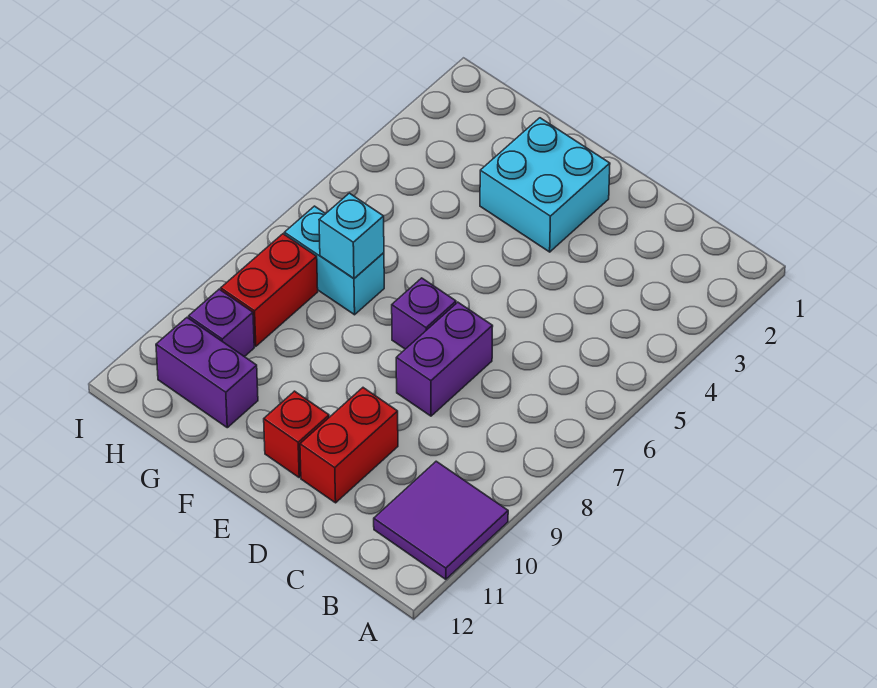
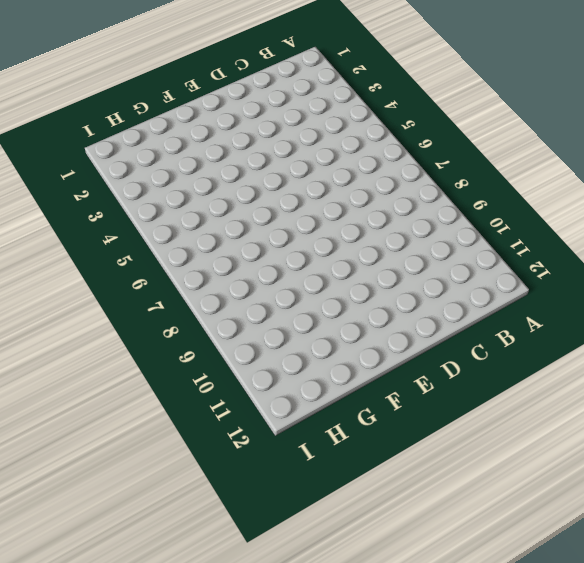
none -> purple tile A10:B11 level 1
none -> purple brick D7:D8 level 1

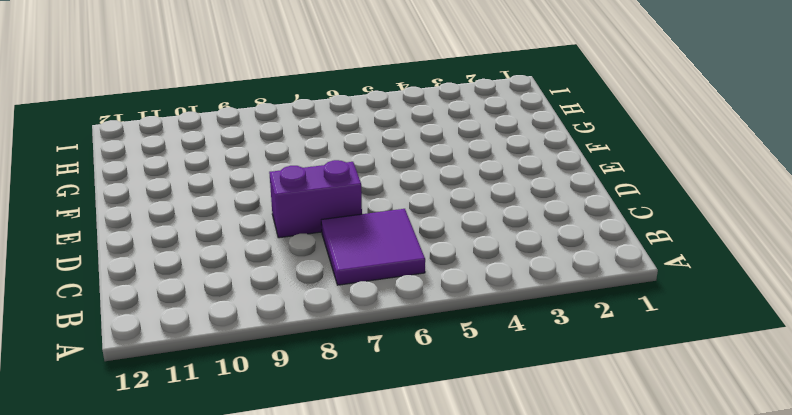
purple tile B6:C7 level 1 -> purple tile A10:B11 level 1
none -> red brick D10:D11 level 1
none -> cyan brick E2:F3 level 1

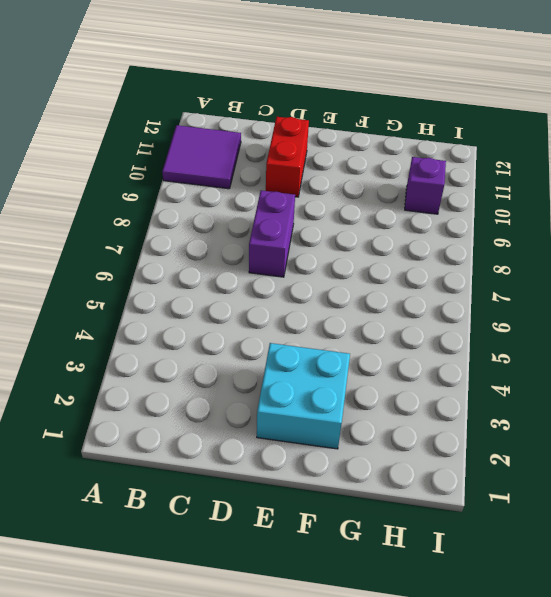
none -> purple brick E7 level 1
none -> red brick E11 level 1

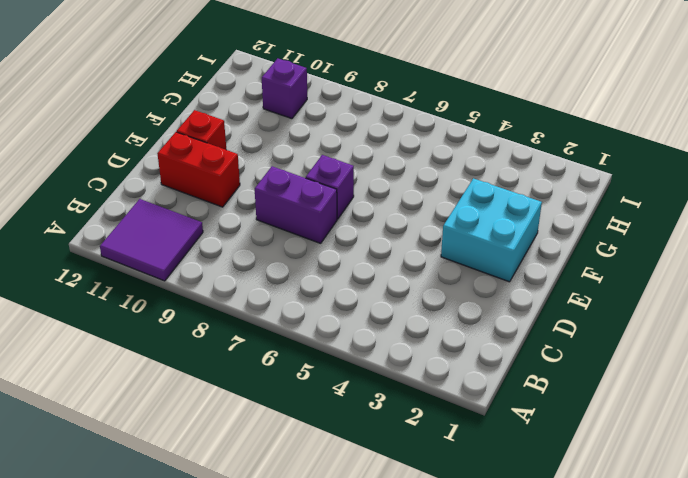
none -> cyan brick G7:H7 level 1
none -> purple brick G11:H11 level 1

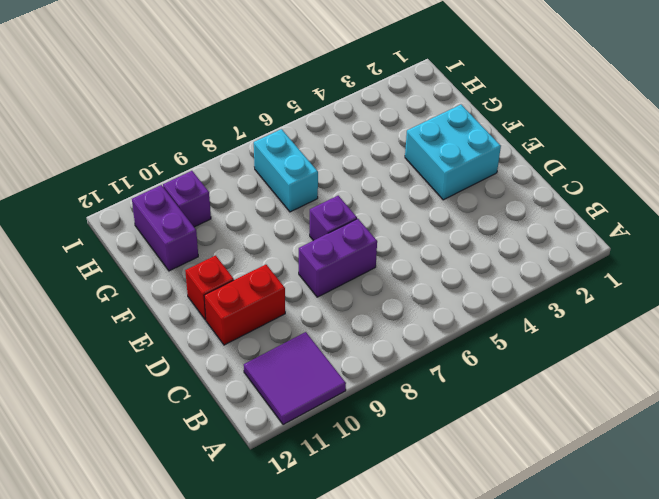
none -> red brick H8:H9 level 1
none -> cyan brick G7 level 2

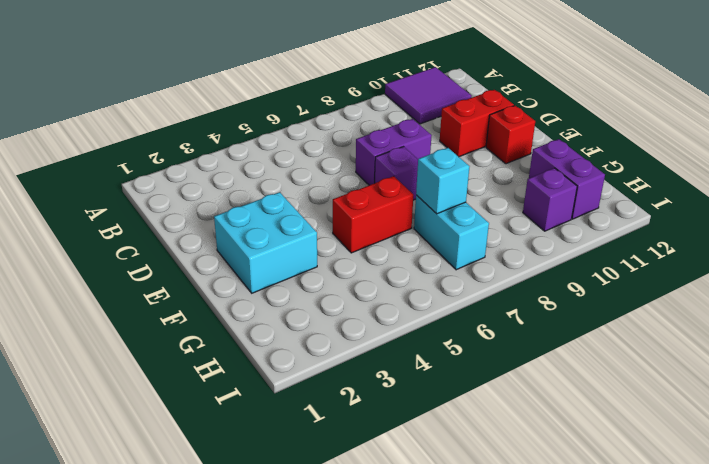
red brick F5:F6 level 1 -> red brick H8:H9 level 1

